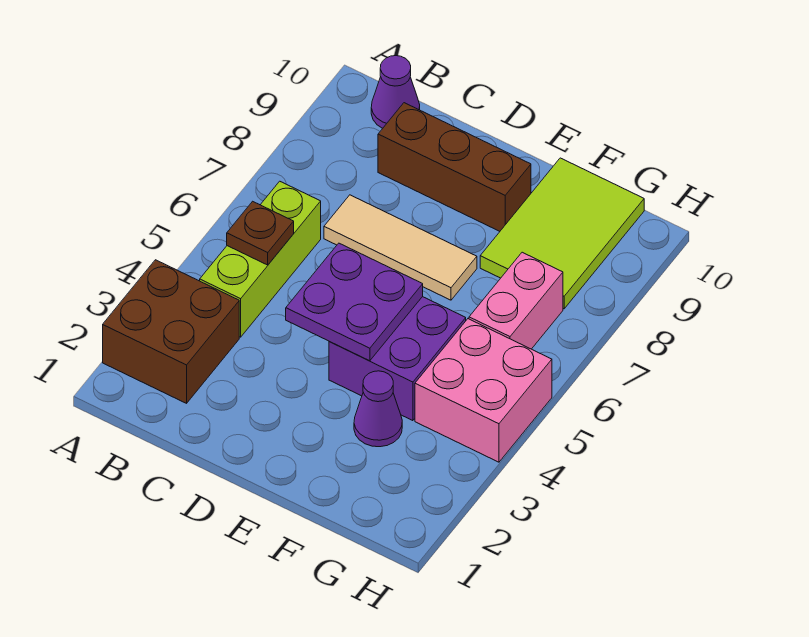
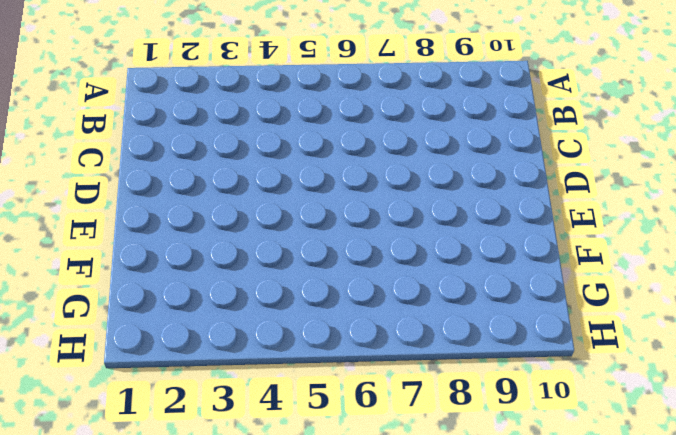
none -> brown brick A2:B3 level 1
none -> lime brick B4:B6 level 1
none -> purple cone B10 level 1

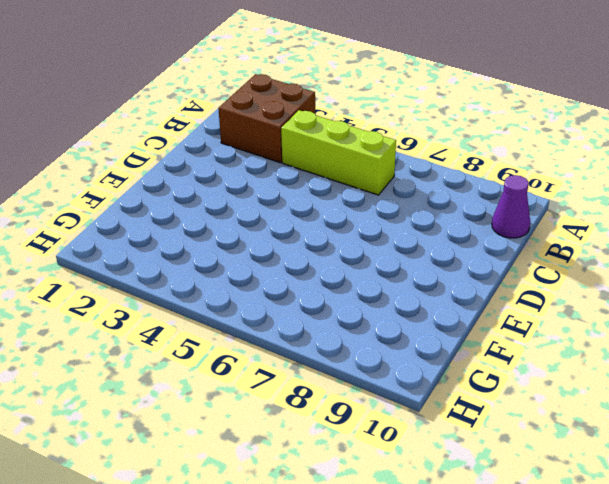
none -> tan tile C7:E7 level 1
none -> brown brick C9:E9 level 1
none -> purple brick E4:F5 level 1

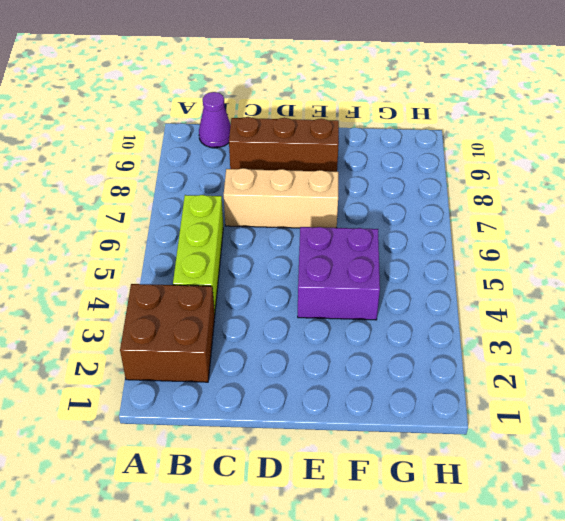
tan brick C7:E7 level 1 -> tan tile C7:E7 level 1
none -> purple cone F3 level 1
none -> lime tile F8:G10 level 1
none -> pink brick G4:H5 level 1

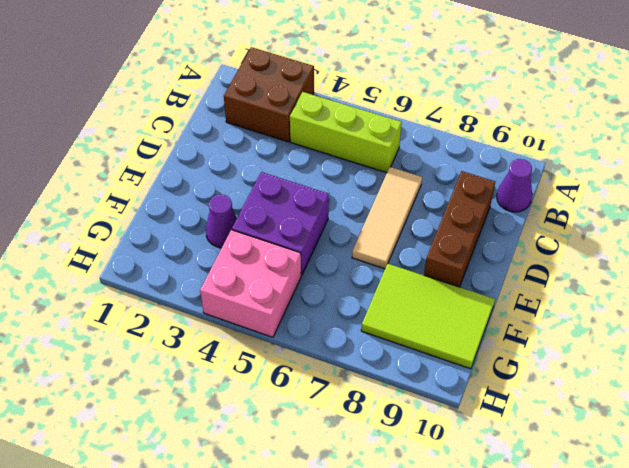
none -> pink brick G6:G7 level 1
none -> brown plate B5 level 2
none -> purple plate D4:E5 level 2

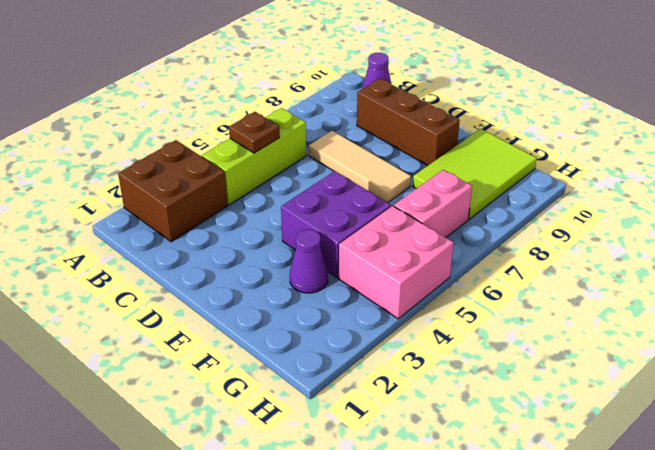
none -> purple plate D4:E5 level 2

